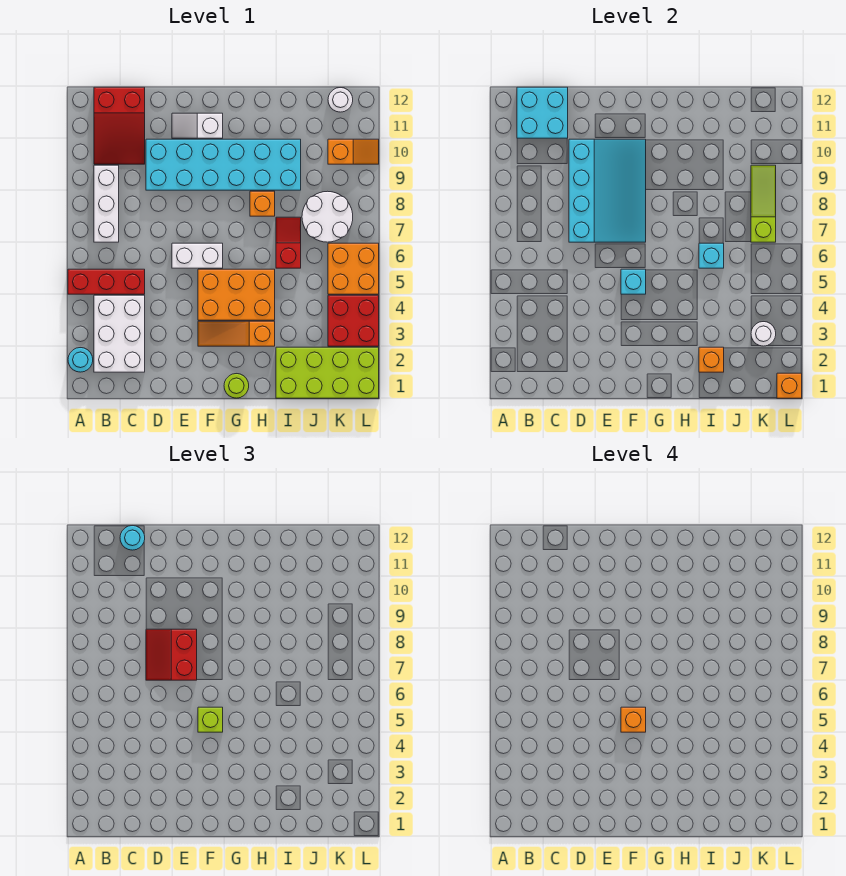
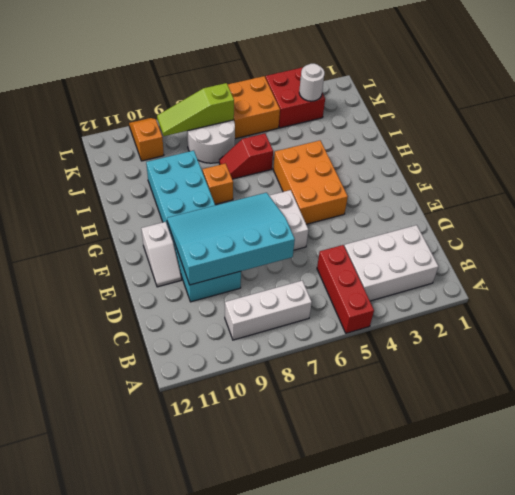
none -> cyan round brick A2 level 1
none -> red slope B10:C12 level 1 top 12
none -> orange slope F3:H3 level 1 top H
none -> lime round brick G1 level 1

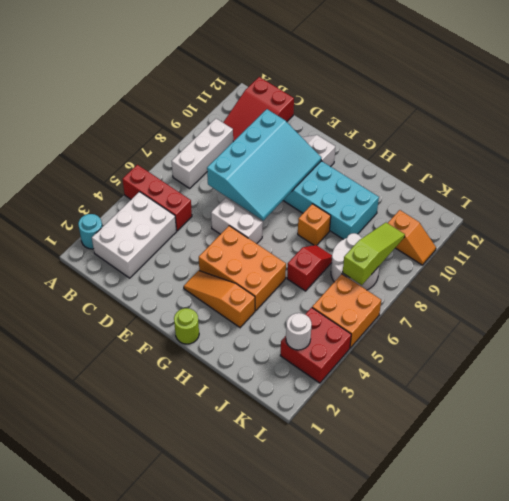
none -> lime brick I1:L2 level 1
none -> white round brick K12 level 1
none -> cyan brick B11:C12 level 2
none -> cyan brick F5 level 2

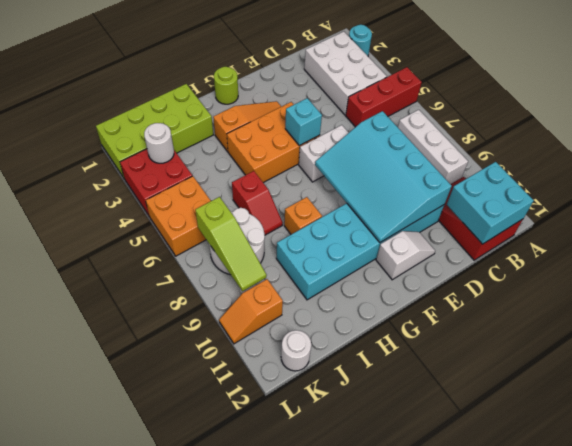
none -> orange brick I2 level 2
none -> cyan brick I6 level 2
none -> orange brick L1 level 2
none -> cyan round brick C12 level 3

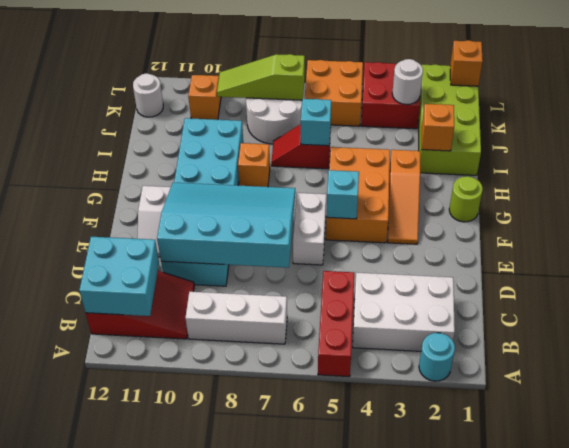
none -> cyan round brick C12 level 3
none -> red slope D7:E8 level 3 top E
none -> lime brick F5 level 3
none -> orange brick F5 level 4

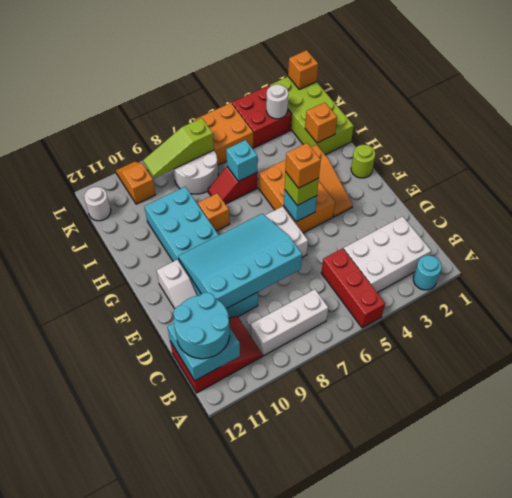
cyan round brick B11:C12 level 3 -> cyan round brick C12 level 3
none -> red slope D7:E8 level 3 top E

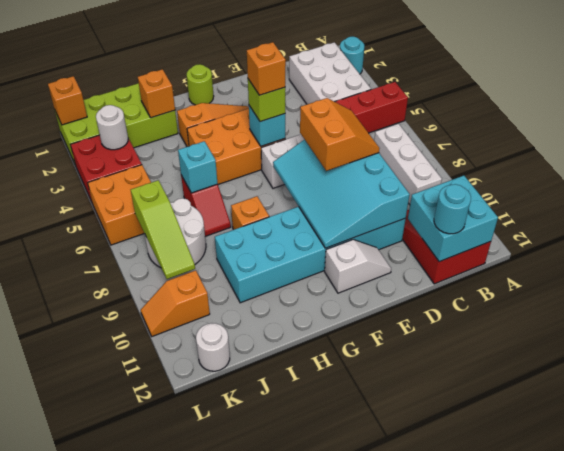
orange slope D7:E8 level 3 top E -> red slope D7:E8 level 3 top E

